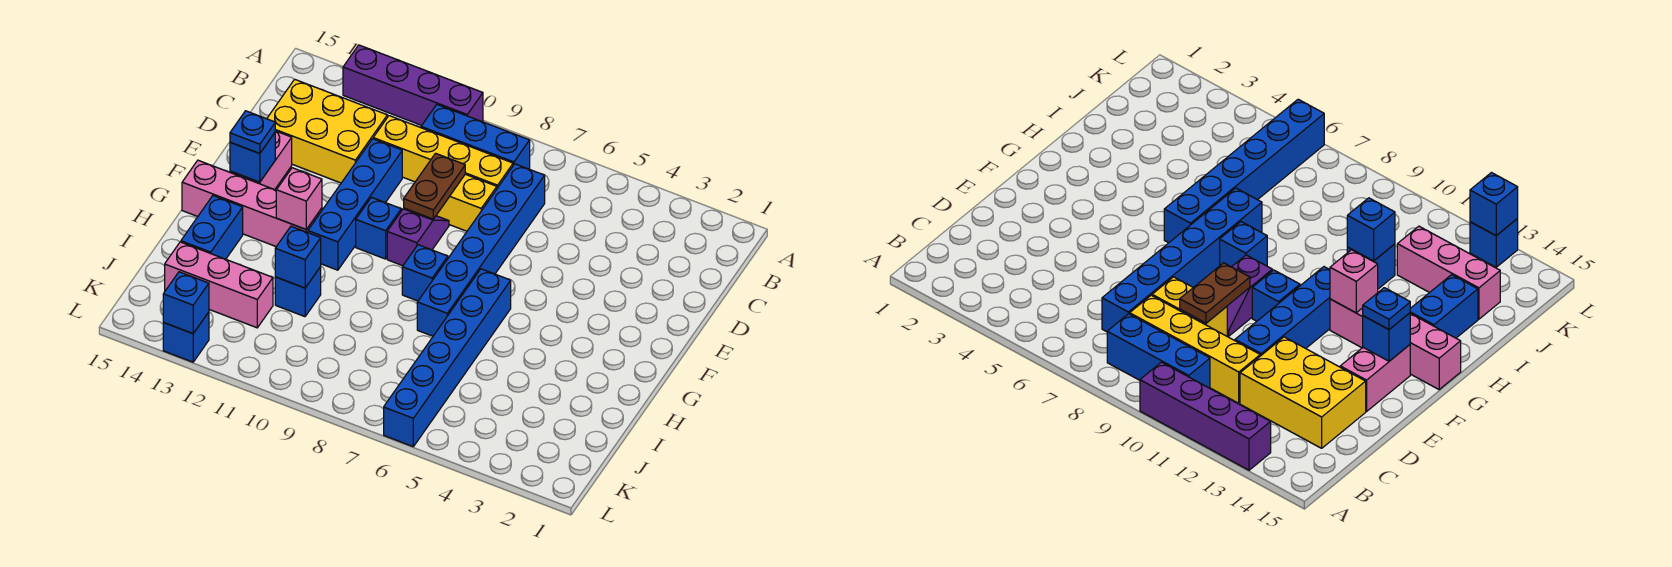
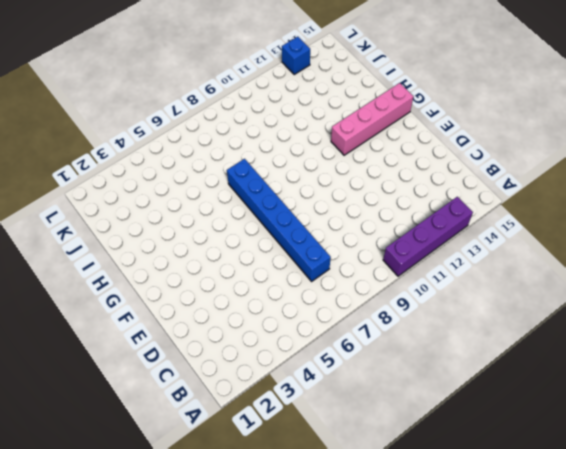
none -> blue brick B8:B10 level 1
none -> yellow brick C8:C11 level 1
none -> yellow brick C12:D14 level 1

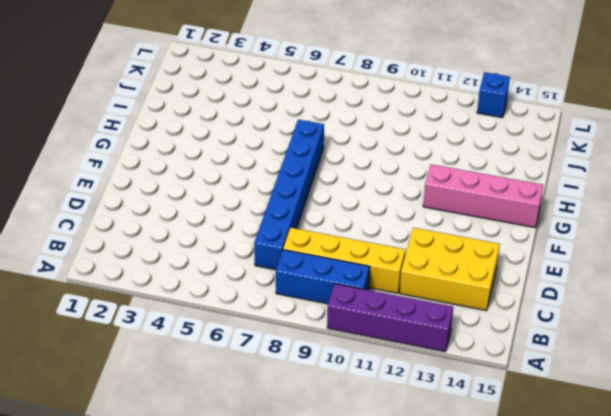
none -> yellow brick D8:D9 level 1
none -> blue brick D11:G11 level 1
none -> purple slope E9:F9 level 1 top F

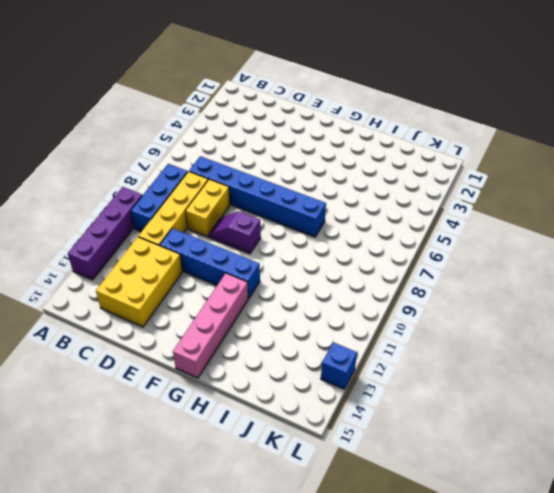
none -> pink brick E14:F14 level 1
none -> blue brick F10 level 1
none -> blue brick G6:L6 level 1

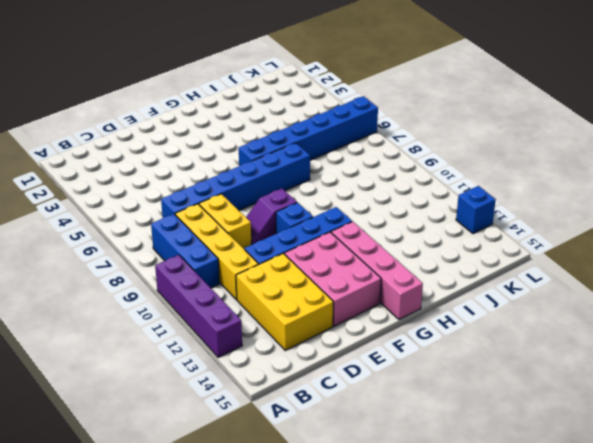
pink brick E12:F14 level 1 -> pink brick E14:F14 level 1
none -> blue brick G8 level 1
none -> blue brick H14:I14 level 1
none -> blue brick I11 level 1

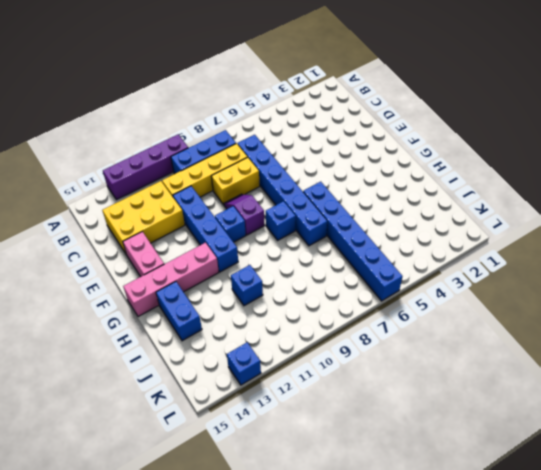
none -> pink brick J12:J14 level 1
none -> brown plate D9:E9 level 2
none -> blue brick F14 level 2

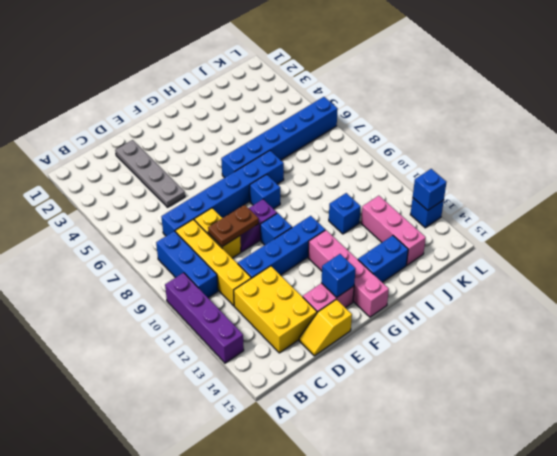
grey plate D2:D5 level 1 -> none
yellow slope D15:E15 level 1 top E -> none
none -> pink brick G12 level 2
none -> blue brick I11 level 2
none -> blue plate F14 level 3

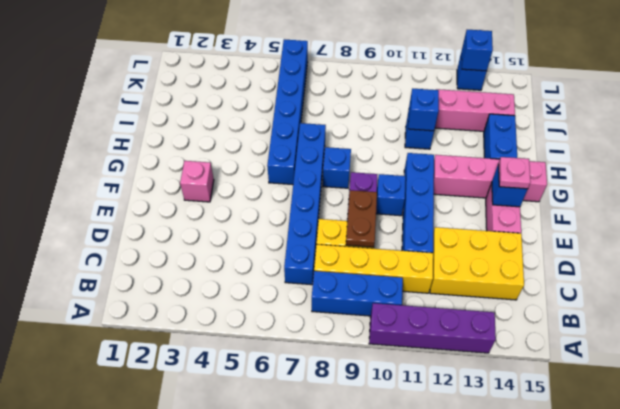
pink brick F3 level 1 -> pink brick G12 level 2
pink plate F14 level 3 -> blue plate F14 level 3

